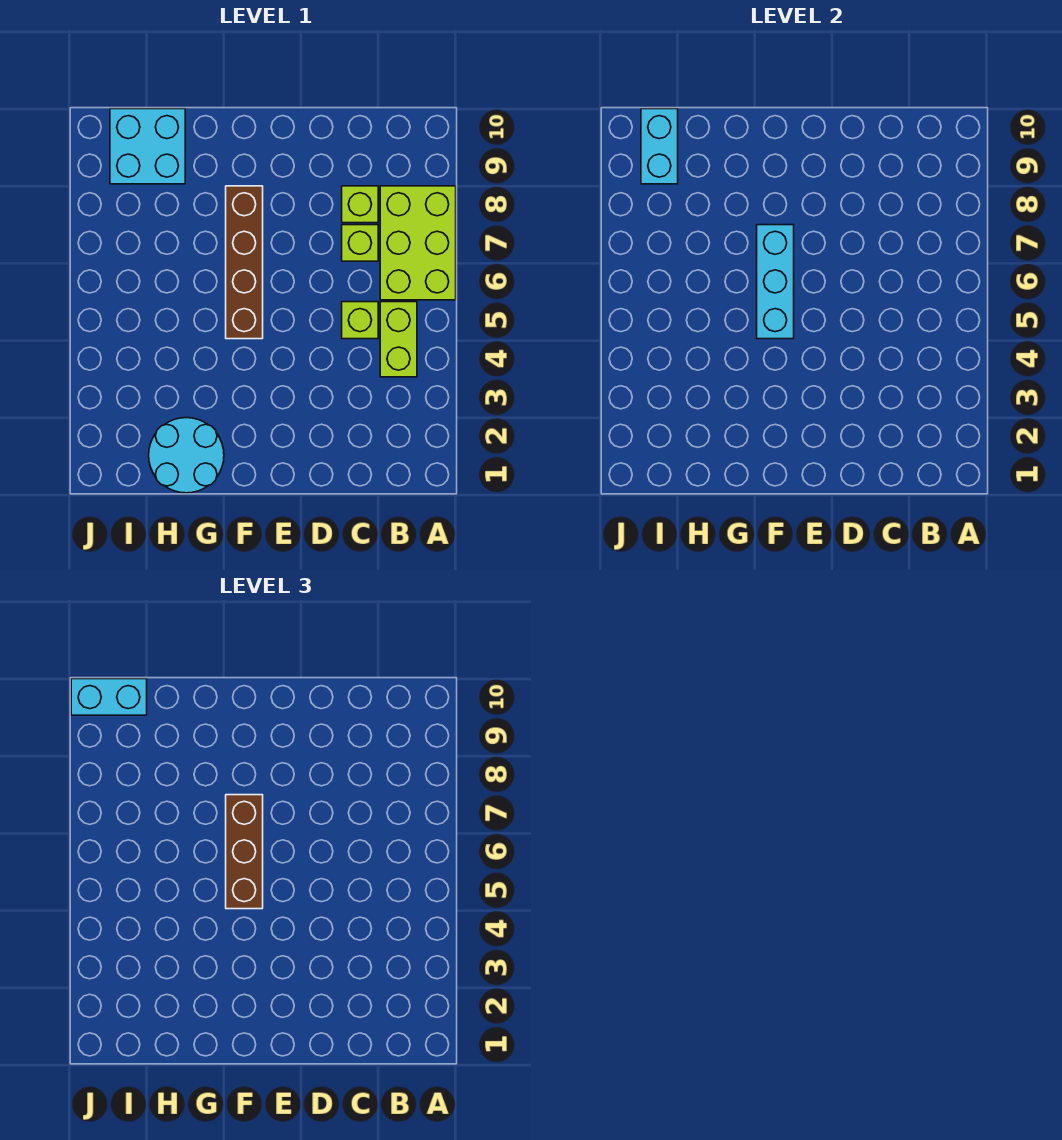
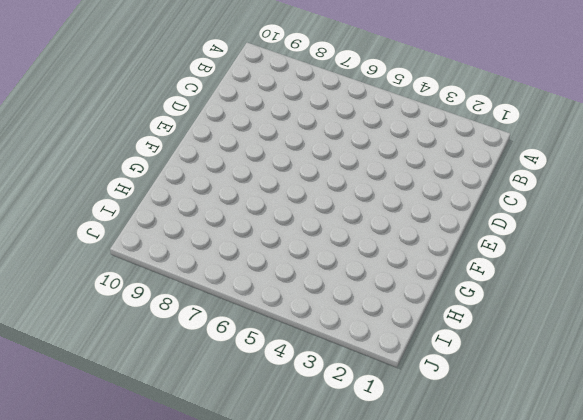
none -> lime brick A6:B8 level 1
none -> lime brick B4:B5 level 1
none -> lime brick C5 level 1

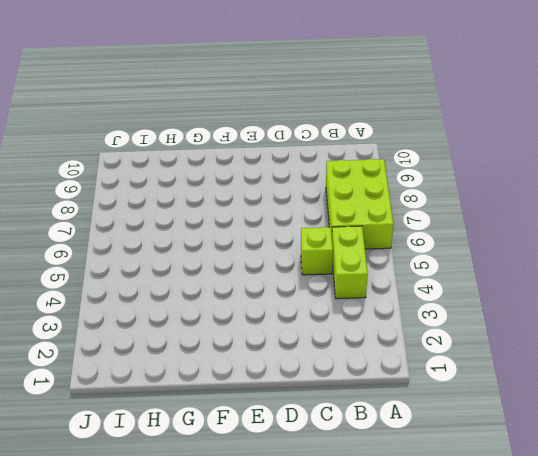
none -> lime brick C7 level 1
none -> lime brick C8 level 1
none -> brown brick F5:F8 level 1

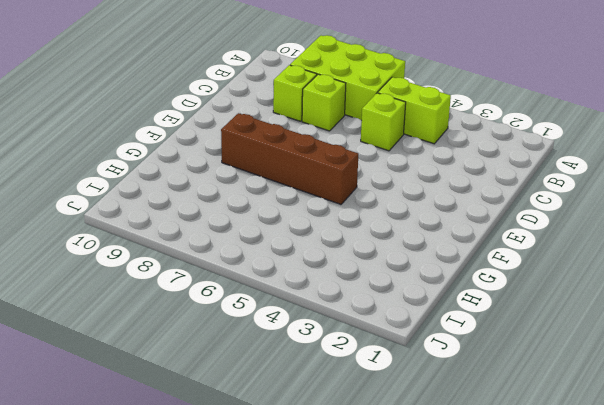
none -> cyan round brick G1:H2 level 1
none -> cyan brick H9:I10 level 1
none -> cyan brick F5:F7 level 2

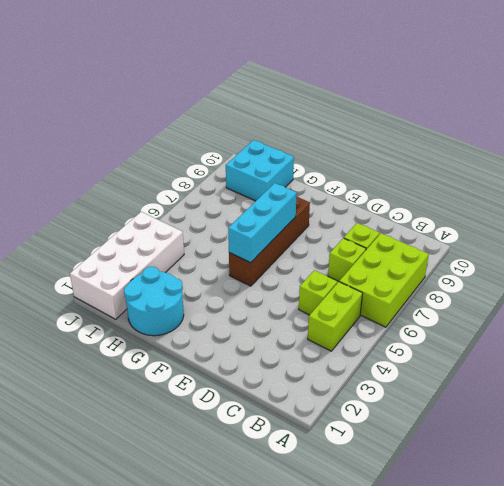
white brick I1:J4 level 1 -> none
none -> cyan brick I9:I10 level 2
none -> brown brick F5:F7 level 3
none -> cyan brick I10:J10 level 3

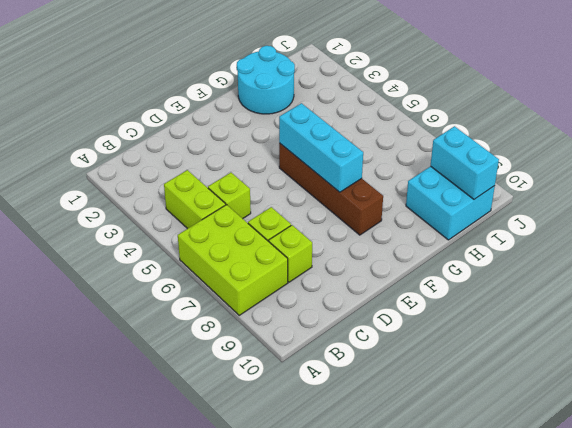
none -> brown brick F5:F7 level 3
none -> cyan brick I10:J10 level 3

